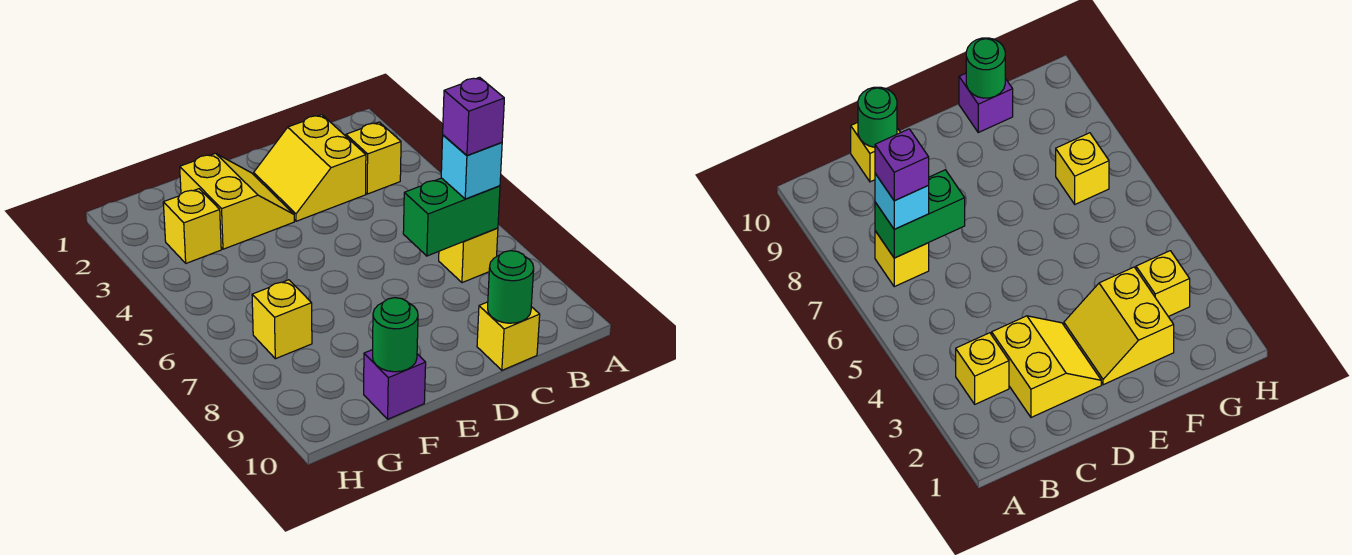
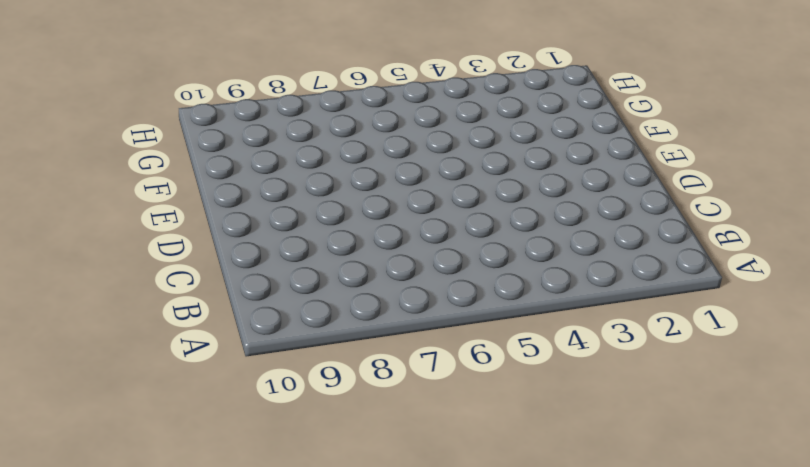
none -> yellow brick B3 level 1
none -> yellow brick B7 level 1
none -> yellow slope C2:D3 level 1 top C

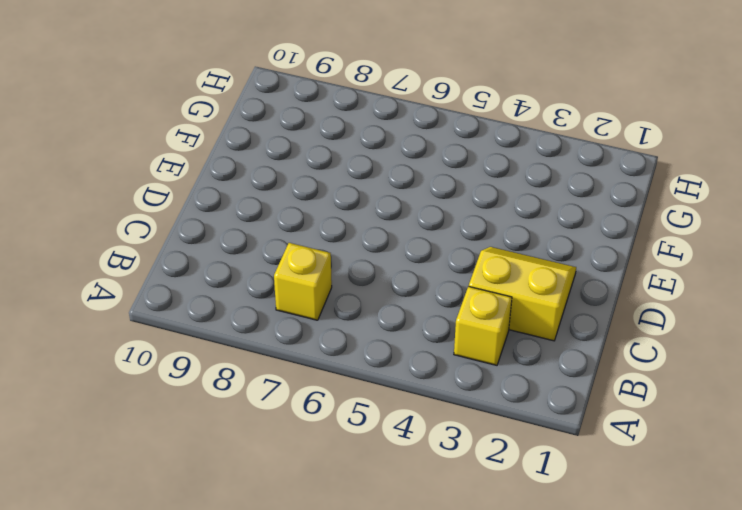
none -> yellow brick C10 level 1
none -> yellow slope E2:F3 level 1 top F
none -> purple brick F10 level 1

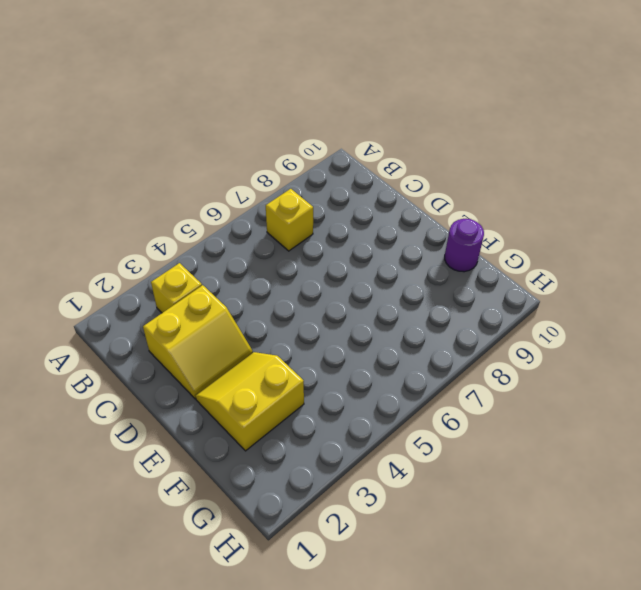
purple round brick F10 level 1 -> purple brick F10 level 1
none -> yellow brick C10 level 1
none -> yellow brick G3 level 1
none -> yellow brick G7 level 1

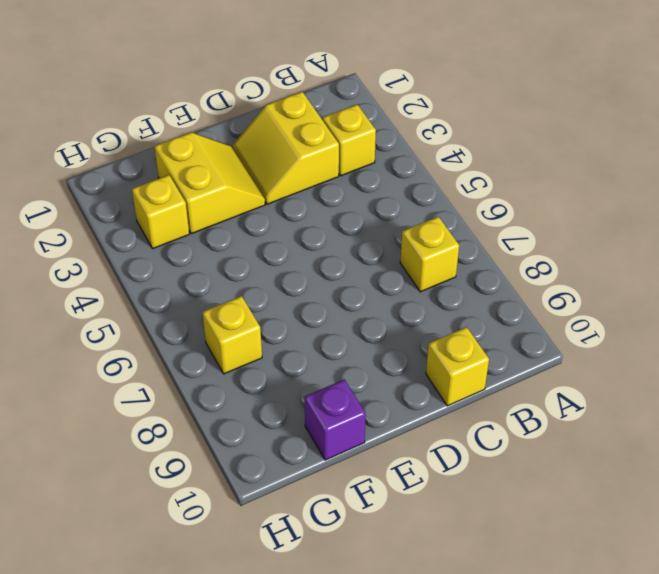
none -> green brick B7:C7 level 2
none -> green round brick C10 level 2
none -> green round brick F10 level 2

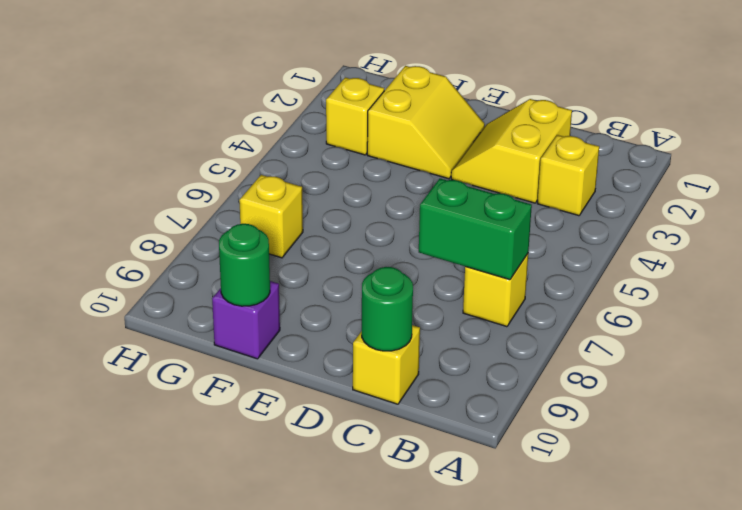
none -> cyan brick B7 level 3
none -> purple brick B7 level 4

